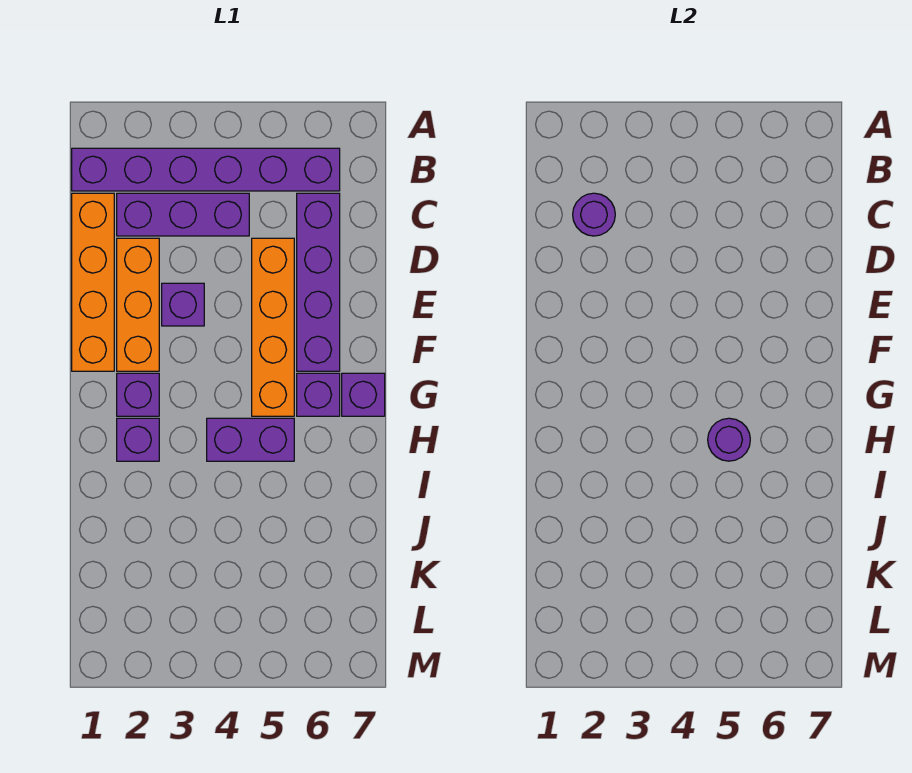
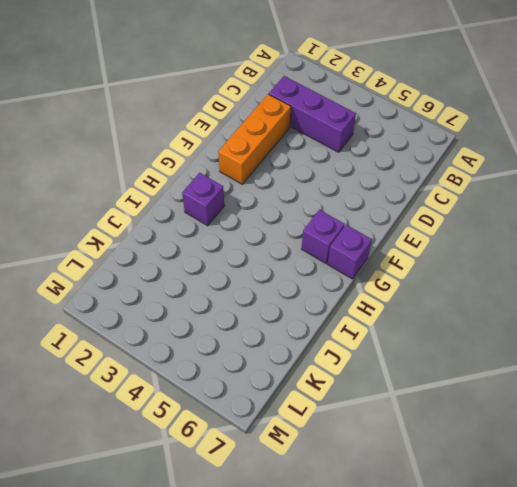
none -> purple brick B1:B6 level 1
none -> orange brick C1:F1 level 1
none -> purple brick C6:F6 level 1

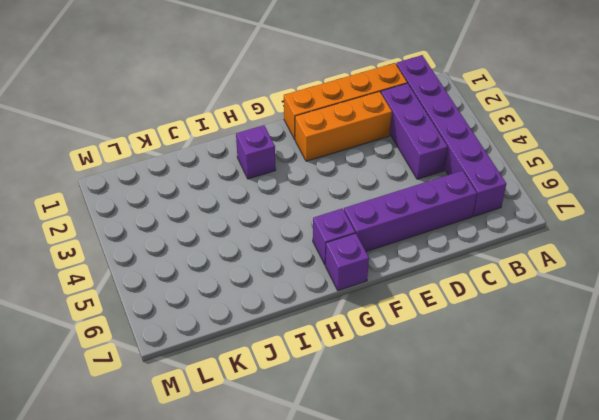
none -> orange brick D5:G5 level 1
none -> purple brick E3 level 1
none -> purple brick G2 level 1

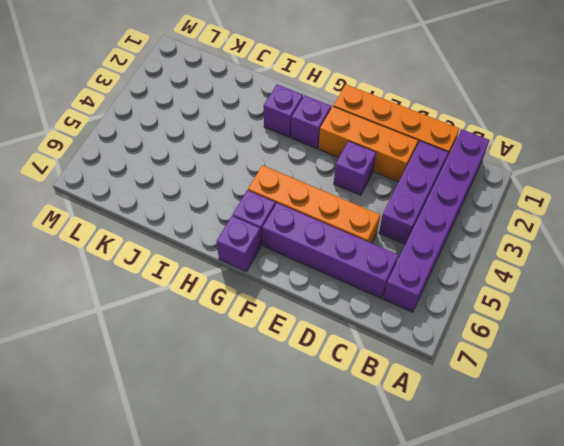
none -> purple brick H4:H5 level 1
none -> purple round brick C2 level 2
none -> purple round brick H5 level 2

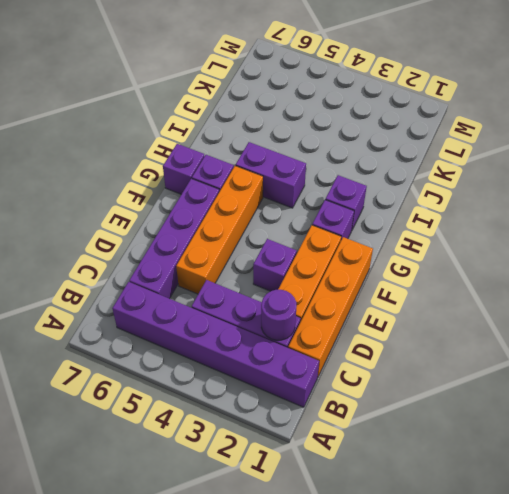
none -> purple round brick H5 level 2

